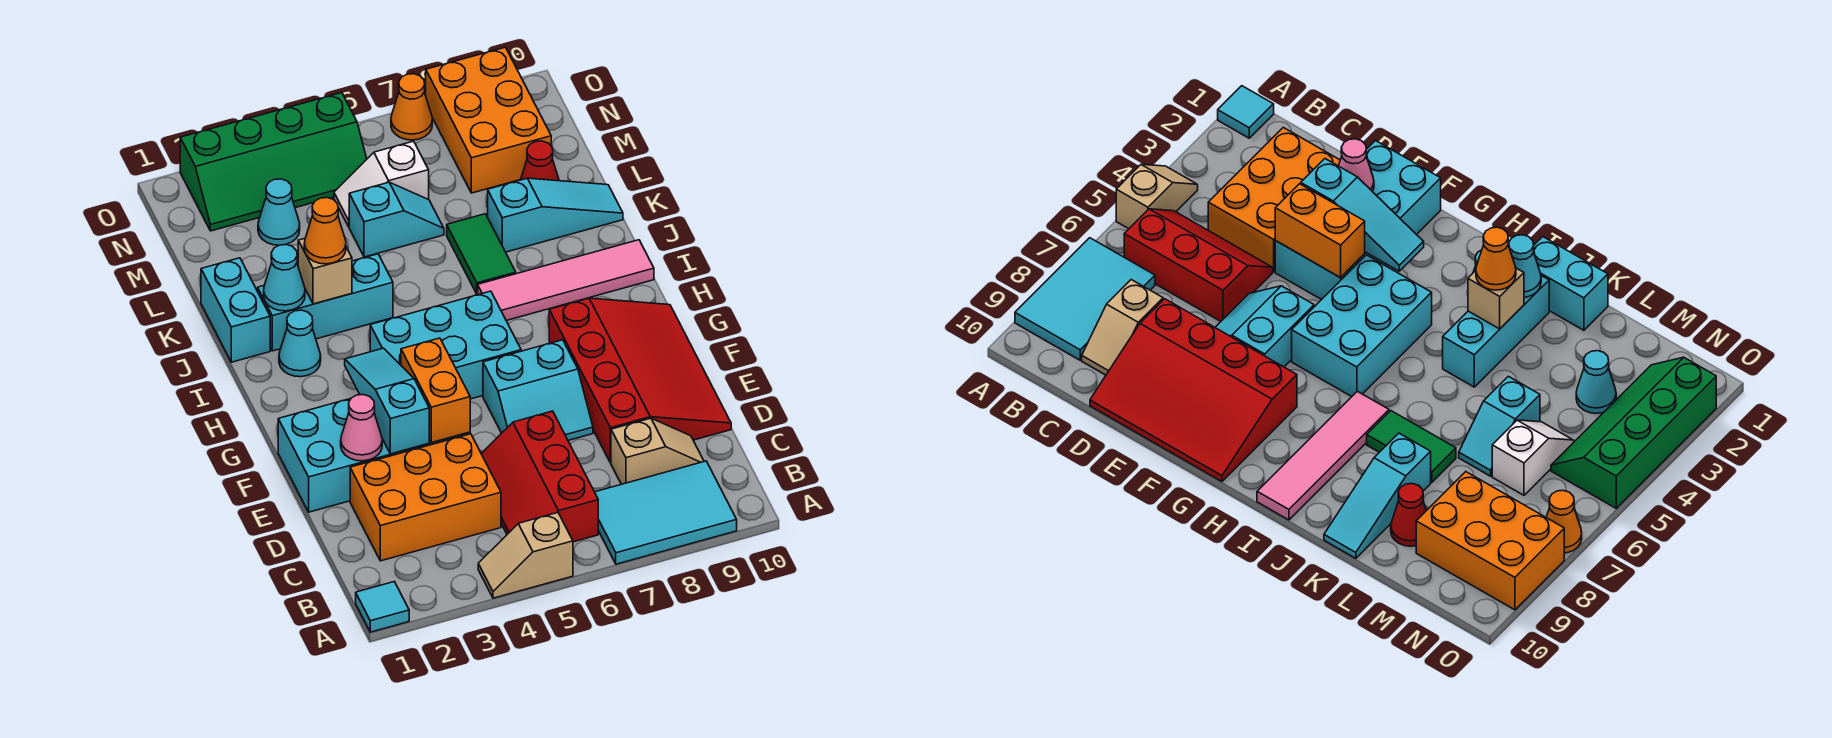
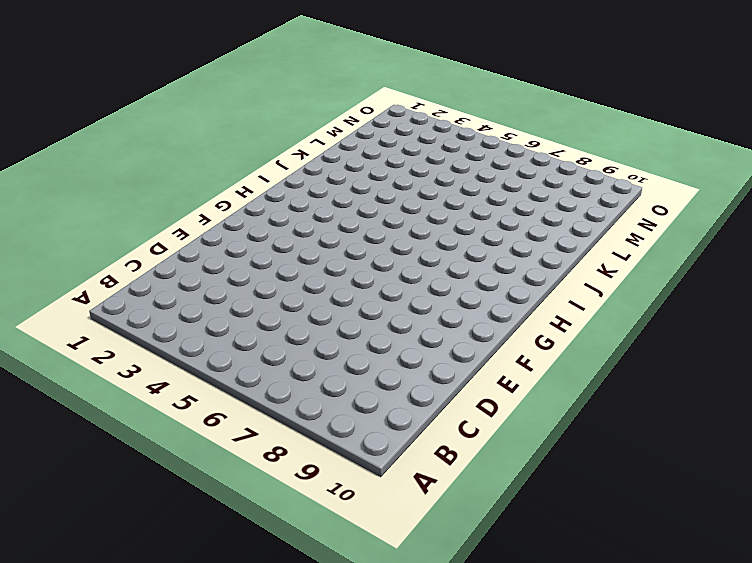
none -> cyan tile A1 level 1
none -> tan slope A4:A5 level 1 top 5
none -> cyan tile A7:B9 level 1

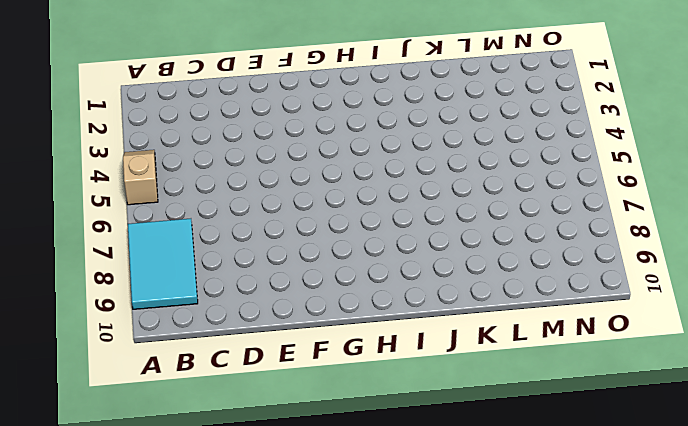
none -> cyan tile A1 level 1
none -> red slope B5:D6 level 1 top 6
none -> orange brick C2:D4 level 1

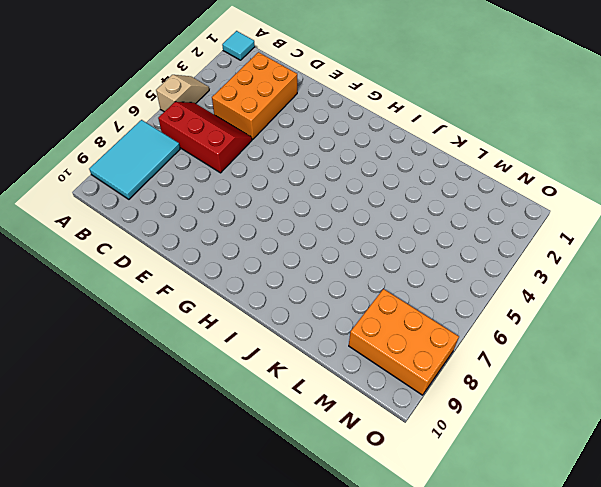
none -> tan slope C8:C9 level 1 top 8
none -> red slope D8:G10 level 1 top 8
none -> cyan brick E1:F4 level 1

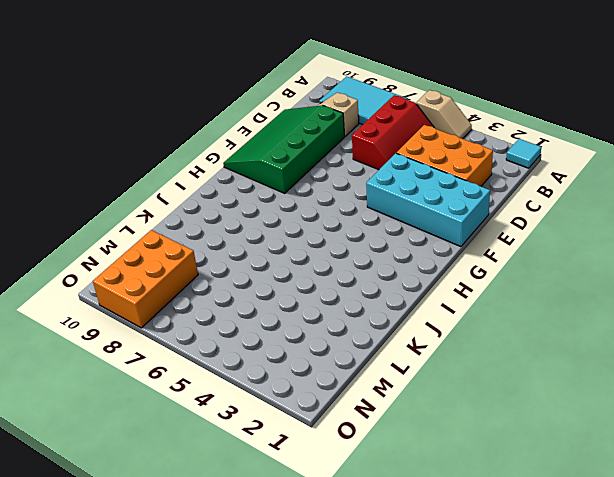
green slope D8:G10 level 1 top 8 -> red slope D8:G10 level 1 top 8
none -> cyan slope E6:F7 level 1 top F
none -> cyan brick G4:H6 level 1
none -> cyan cone I2 level 1

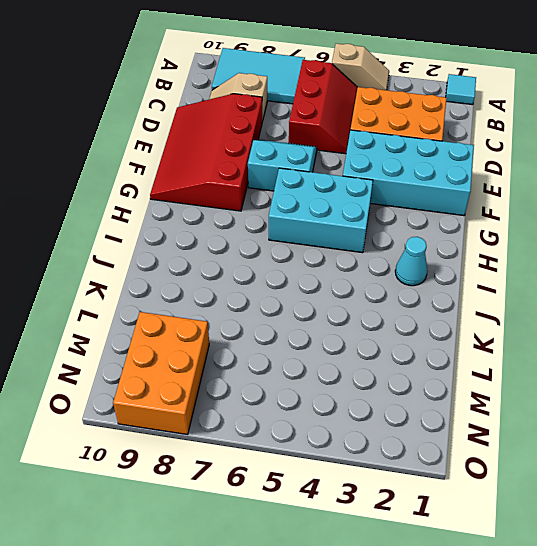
none -> pink tile I7:I10 level 1
none -> cyan brick J1:K1 level 1
none -> cyan brick J2:J4 level 1

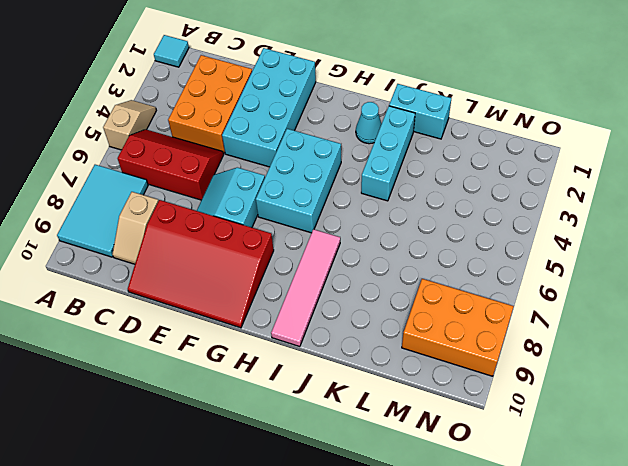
none -> green tile J7:K7 level 1
none -> cyan slope K8:K10 level 1 top 8
none -> cyan slope L5:L6 level 1 top 5

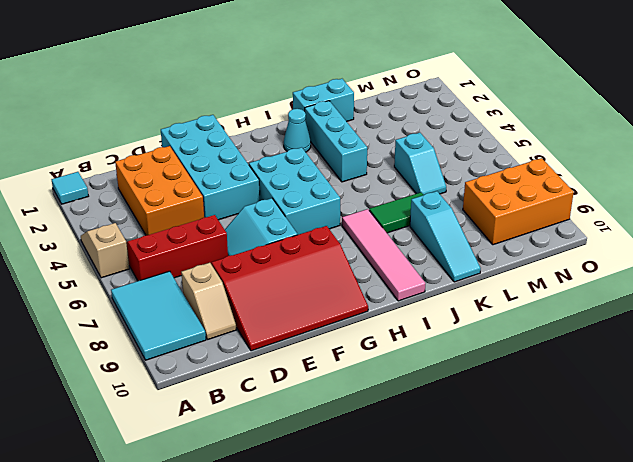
none -> red cone L9 level 1
none -> cyan cone M3 level 1
none -> white slope M5:M6 level 1 top 6

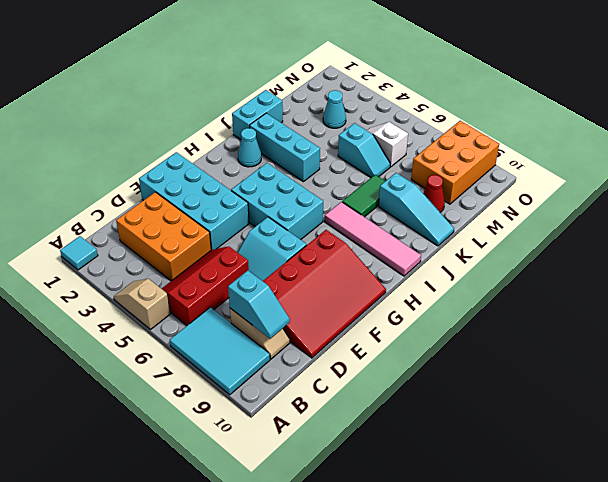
cyan slope C8:C9 level 2 top 8 -> none
none -> green slope N2:O5 level 1 top O
none -> orange cone O7 level 1
none -> pink cone E2 level 2

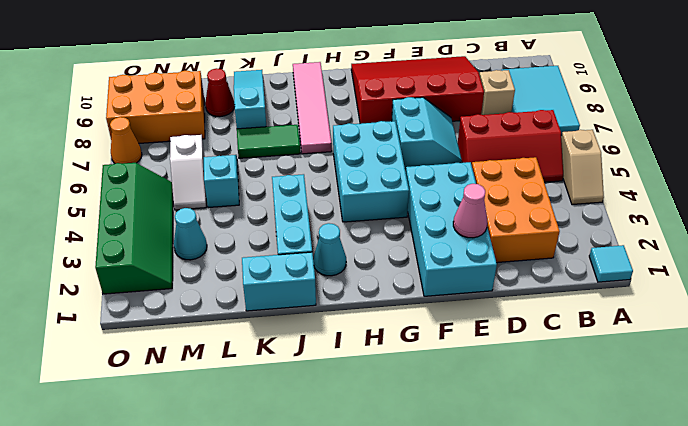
none -> cyan slope E3:G3 level 2 top E
none -> orange brick E4:F4 level 2
none -> cyan cone J2 level 2

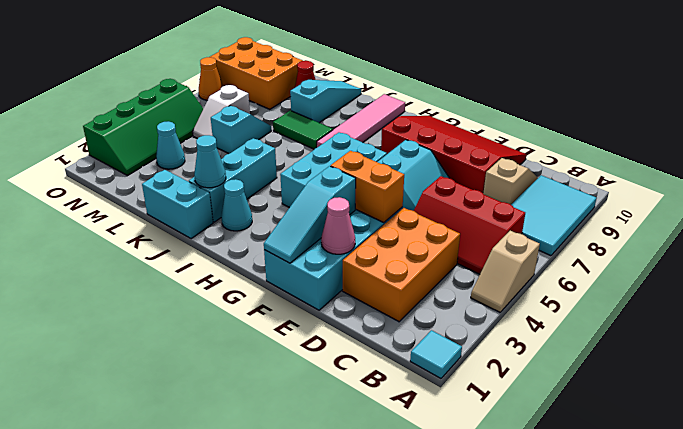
cyan slope F1:F3 level 2 top 3 -> cyan slope E3:G3 level 2 top E
none -> tan brick J3 level 2
none -> orange cone J3 level 3

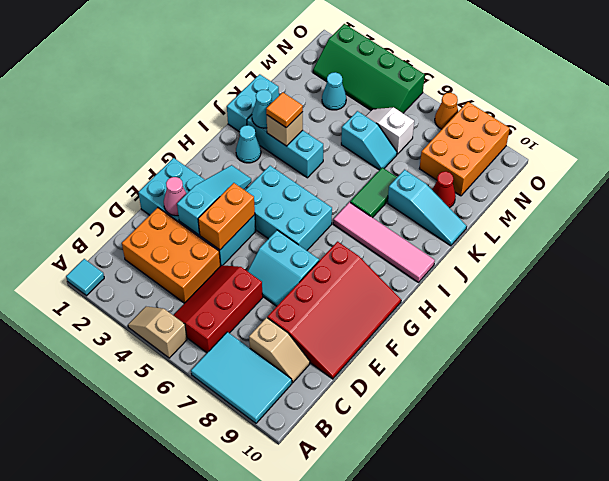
orange tile J3 level 3 -> orange cone J3 level 3

